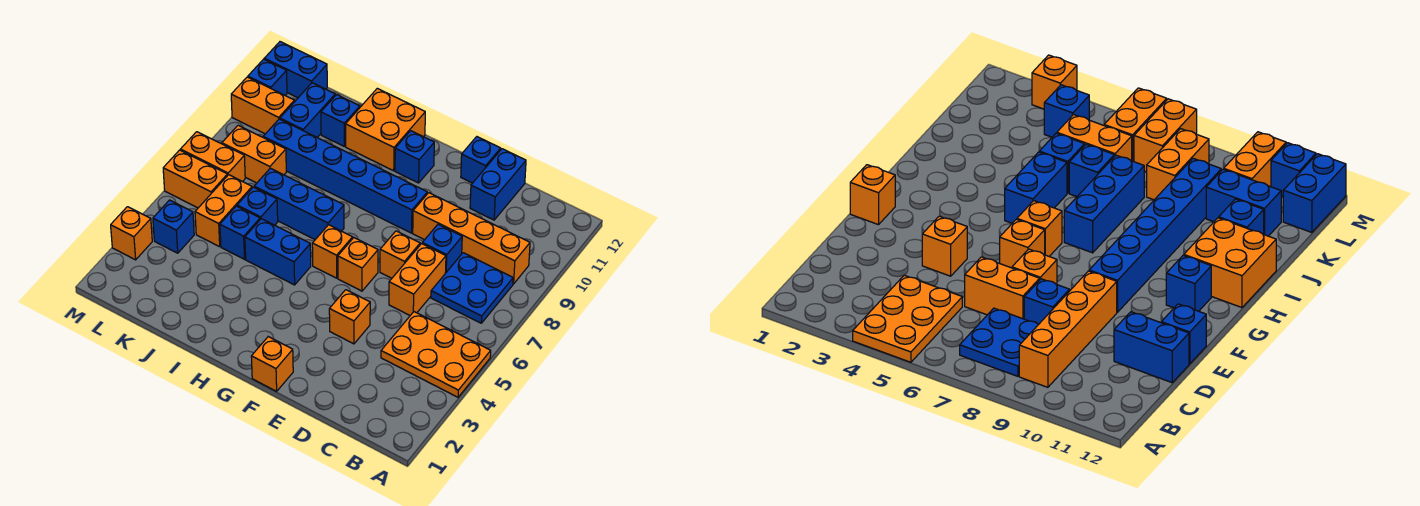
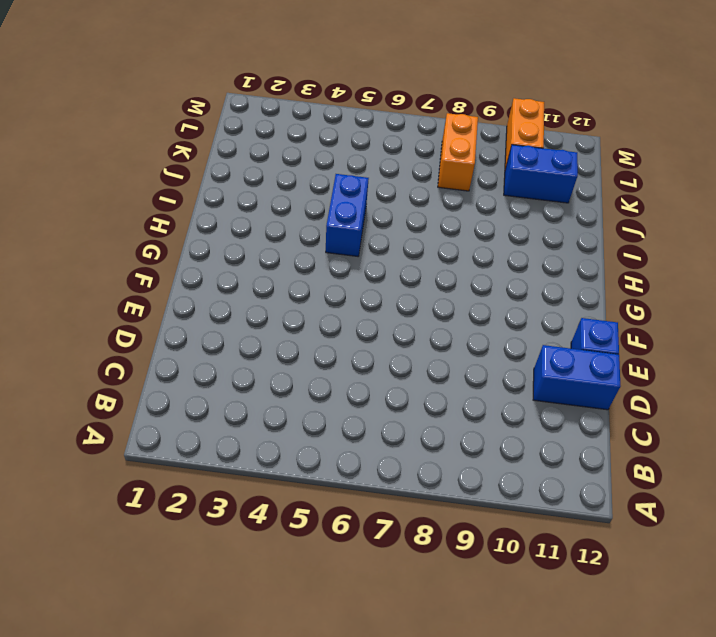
none -> orange plate A4:C5 level 1
none -> blue plate B7:C8 level 1
none -> orange brick B9:E9 level 1
none -> orange brick D6:D7 level 1

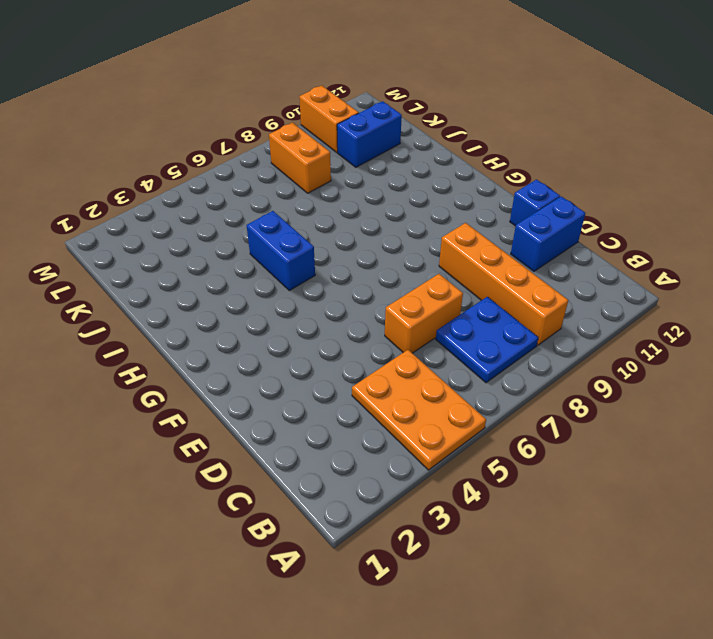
none -> blue brick D8 level 1
none -> orange brick E4 level 1
none -> orange brick E7 level 1
none -> orange brick F1 level 1

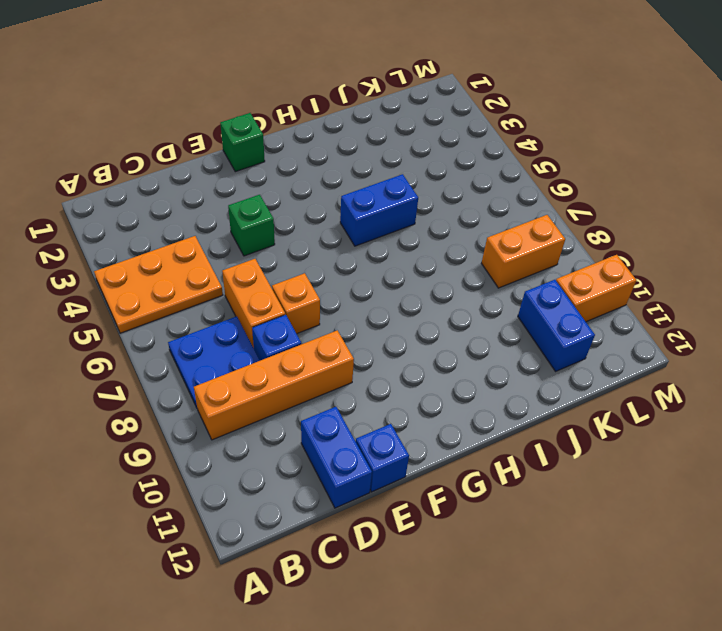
green brick E4 level 1 -> orange brick E4 level 1
green brick F1 level 1 -> orange brick F1 level 1
none -> orange brick F6 level 1
none -> blue brick F9:K9 level 1
none -> orange brick G6 level 1
none -> blue brick G11 level 1

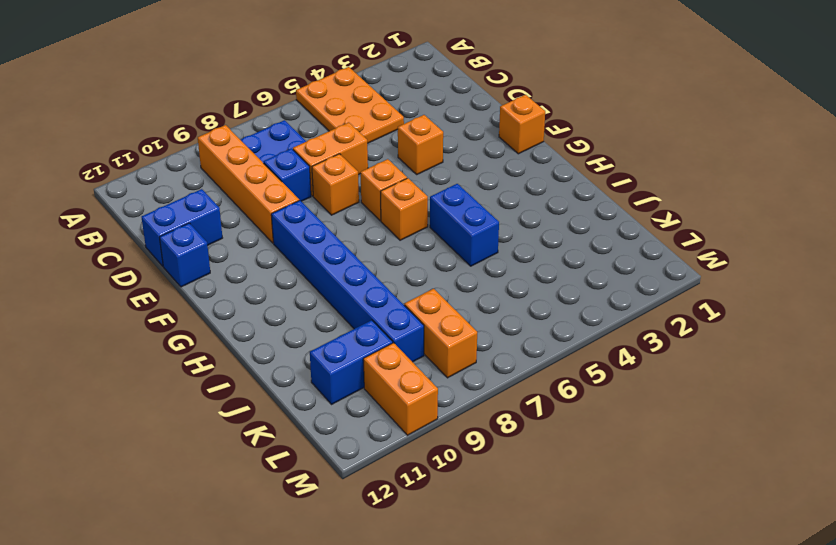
none -> blue brick G11 level 1
none -> blue brick H7:J7 level 1
none -> orange brick H11:I12 level 1
none -> blue brick J5 level 1

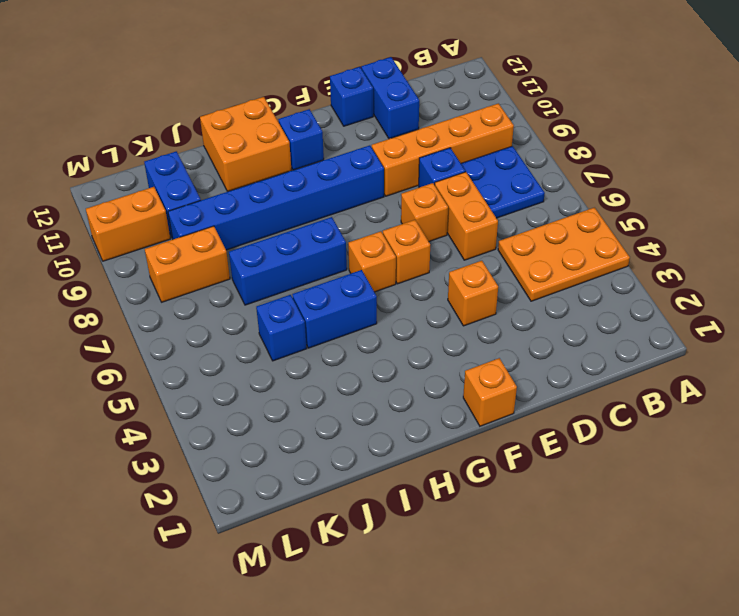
none -> blue brick J6 level 1
none -> blue brick J11 level 1
none -> orange brick K5:K6 level 1
none -> blue brick L4 level 1

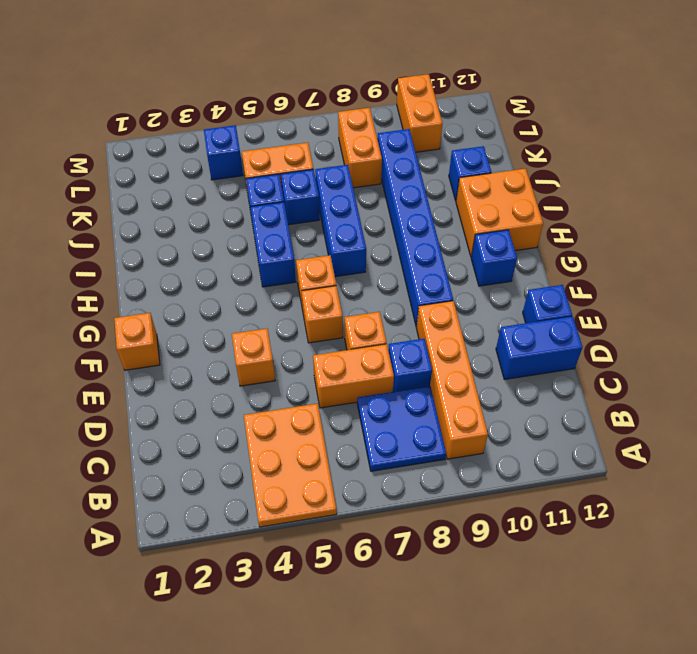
none -> blue brick K10:K11 level 1
none -> orange brick L6:M6 level 1
none -> orange brick L7:M7 level 1
none -> blue brick L12:M12 level 1

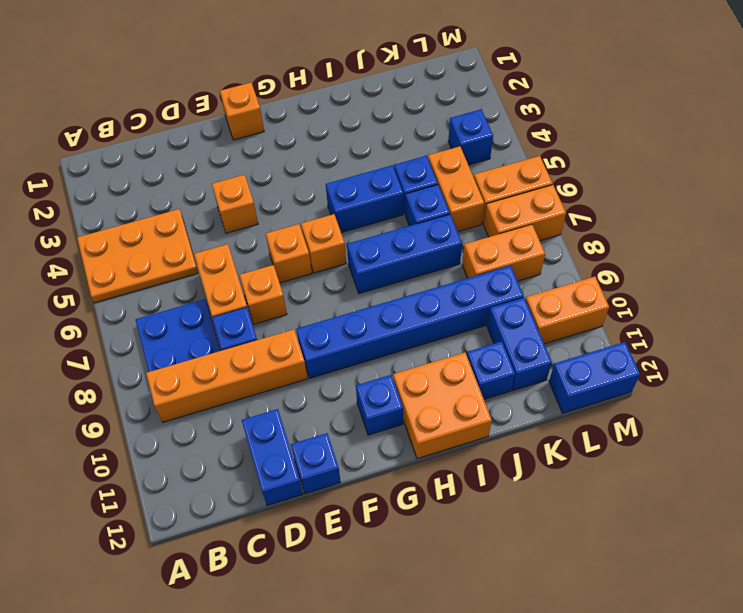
none -> orange brick M3 level 1
none -> blue brick M11 level 1

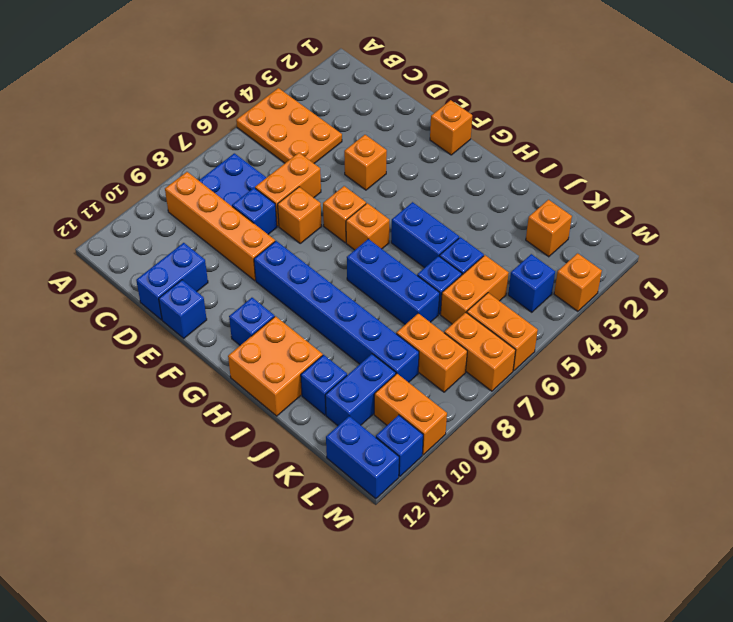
orange brick K2 level 1 -> none

